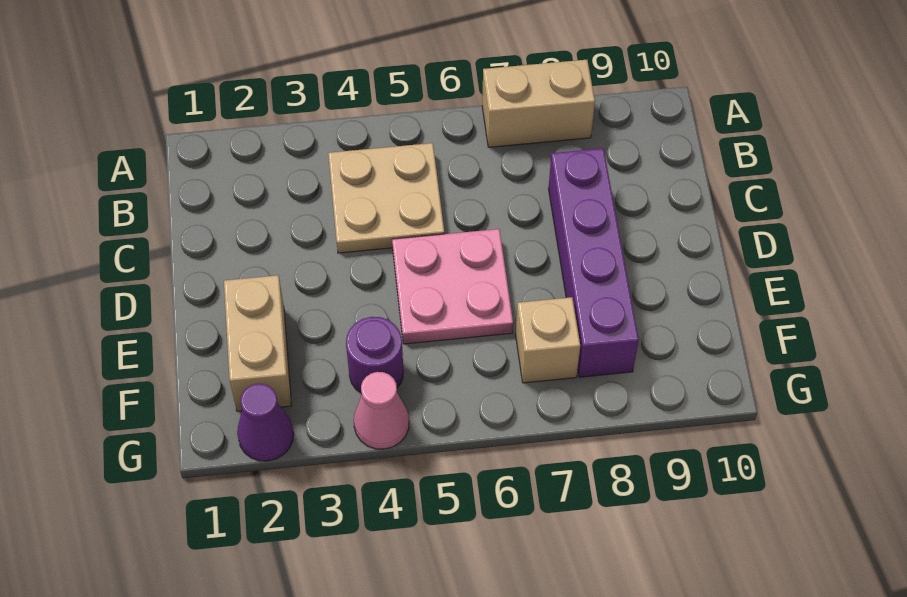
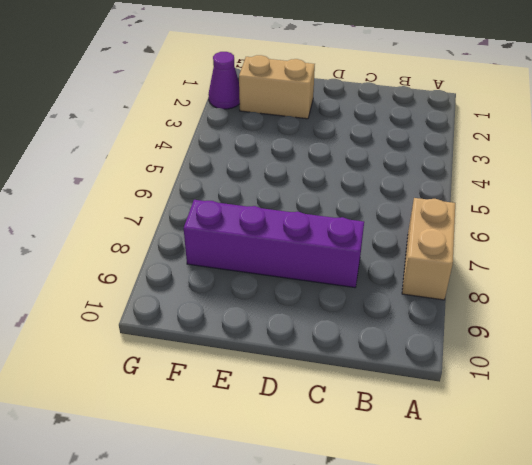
none -> tan plate B4:C5 level 1
none -> pink plate D5:E6 level 1

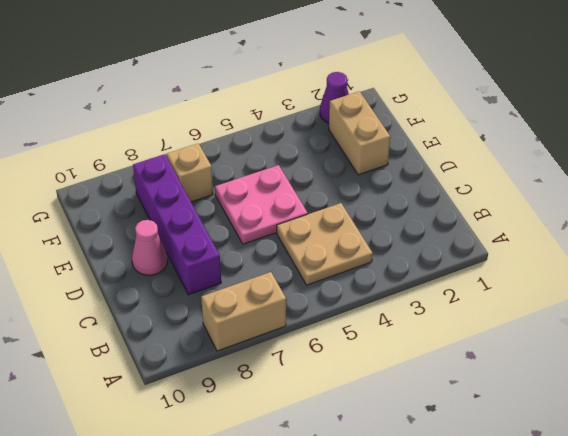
pink cone D9 level 1 -> pink cone G4 level 1
none -> purple round brick F4 level 1

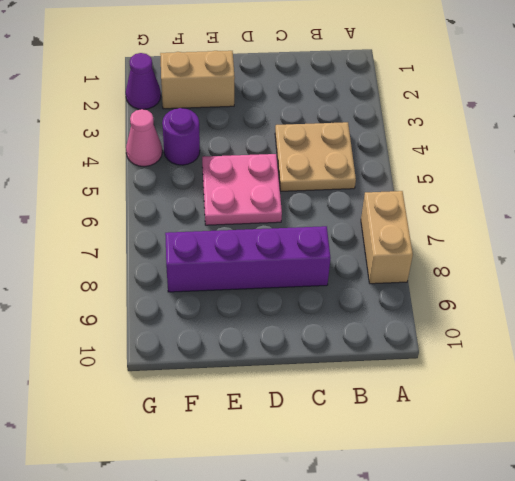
none -> tan brick F7 level 1

